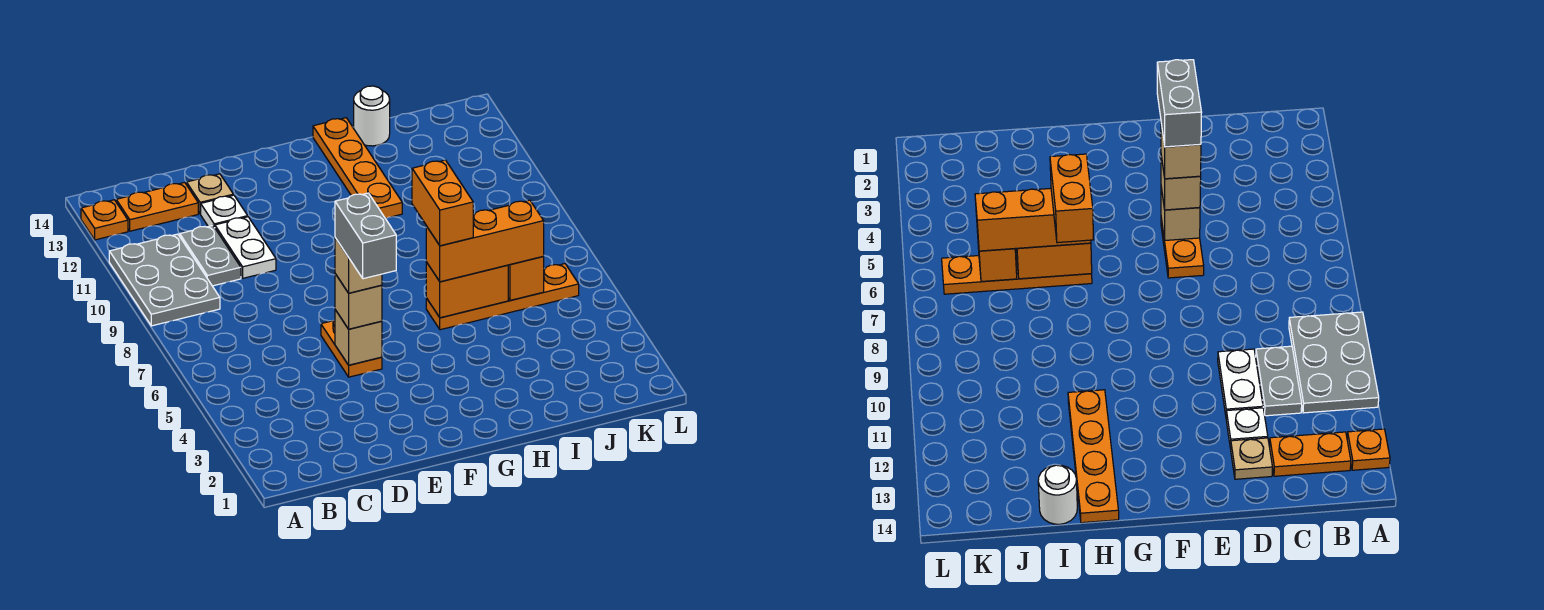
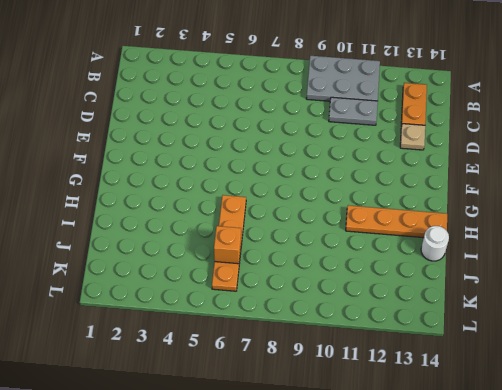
none -> orange plate A13 level 1
none -> white plate D10:D11 level 1
none -> white plate D12 level 1

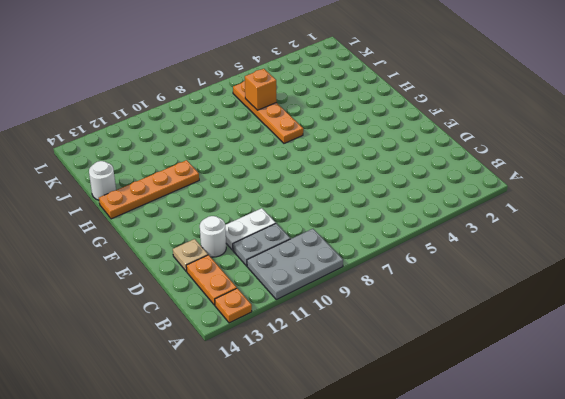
white round brick D12 level 1 -> white plate D12 level 1
none -> orange plate E5:E6 level 1
none -> tan brick E5 level 2
none -> orange brick H6:I6 level 2

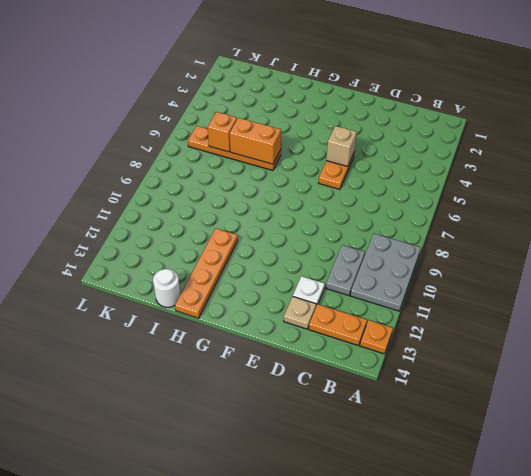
none -> white plate D10:D11 level 1
none -> tan brick E5 level 3
none -> orange brick H6:J6 level 3

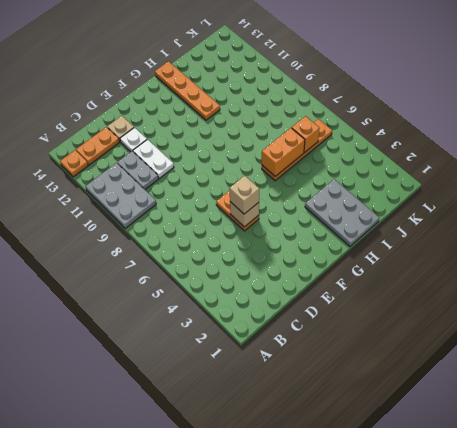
grey plate H1:I3 level 1 -> none
none -> white round brick I14 level 1
none -> orange brick H6:J6 level 3
none -> tan brick E5 level 4

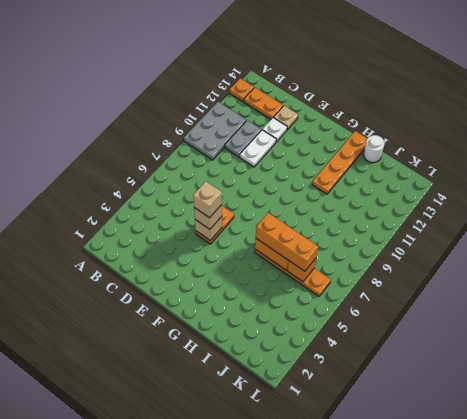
none -> orange brick H6:H7 level 4
none -> grey brick E4:E5 level 5

